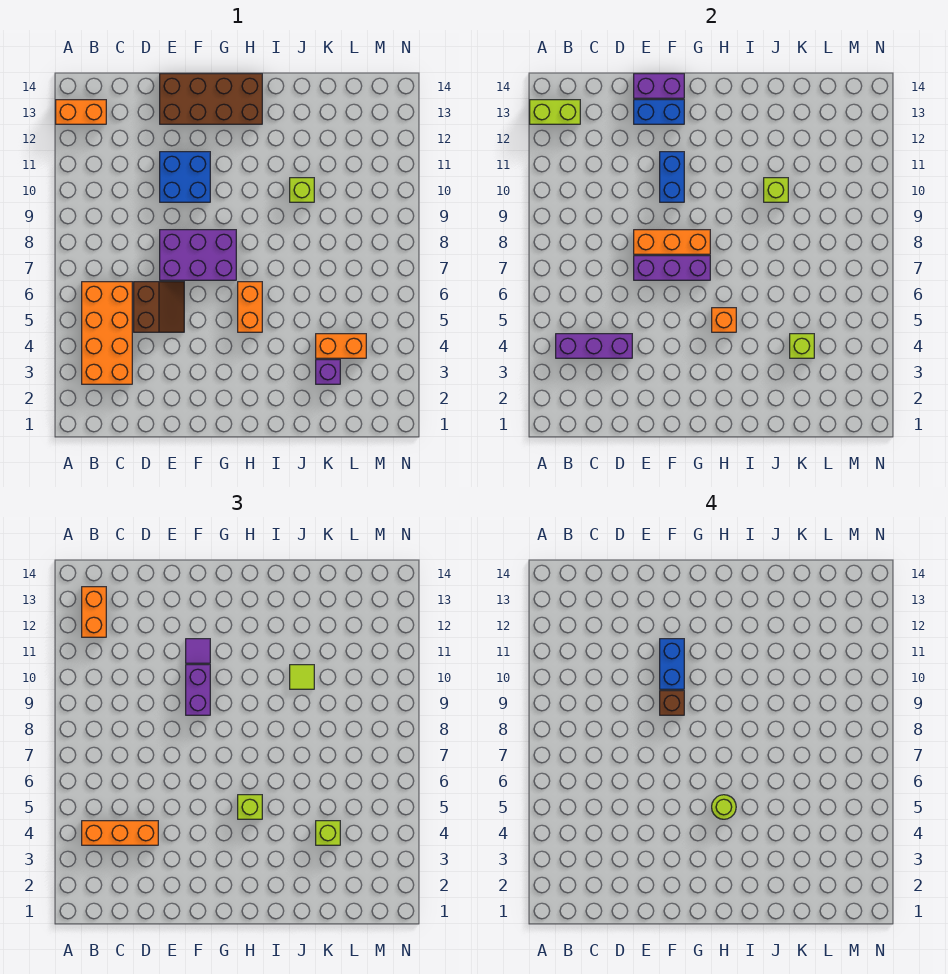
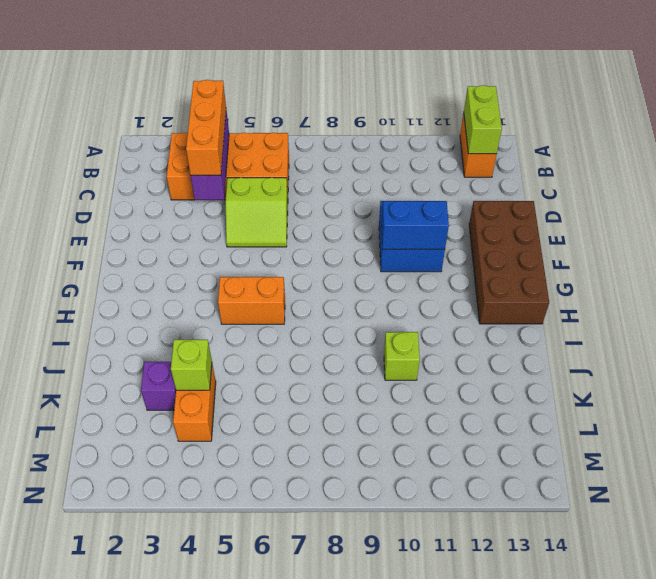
lime slope D5:E6 level 1 top D -> brown slope D5:E6 level 1 top D
none -> purple brick E7:G8 level 1
none -> purple brick E7:G7 level 2
none -> orange brick E8:G8 level 2
none -> blue brick E13:F13 level 2

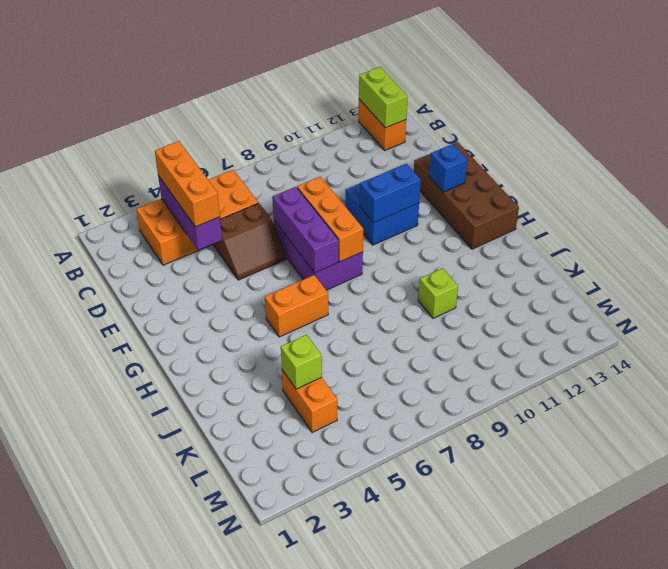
blue brick F13 level 2 -> blue brick E13:F13 level 2
none -> purple brick K3 level 1
none -> purple brick E14:F14 level 2
none -> orange brick H5 level 2
none -> lime brick J10 level 2

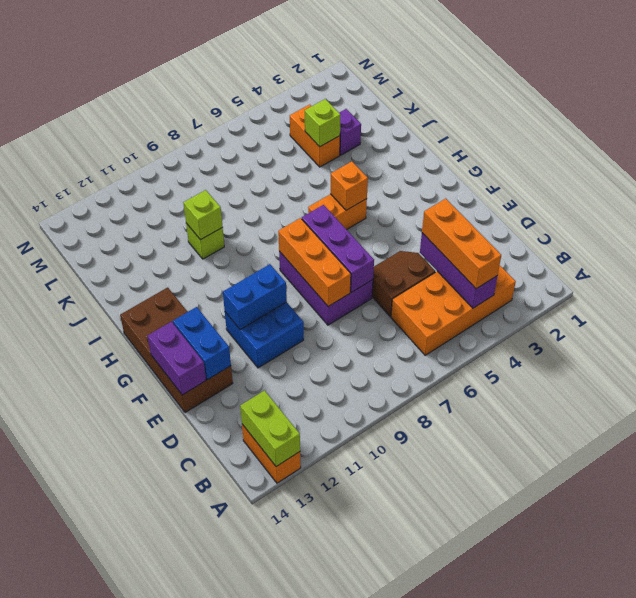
none -> orange brick B12:B13 level 3
none -> purple brick F9:F10 level 3
none -> purple tile F11 level 3
none -> lime brick H5 level 3

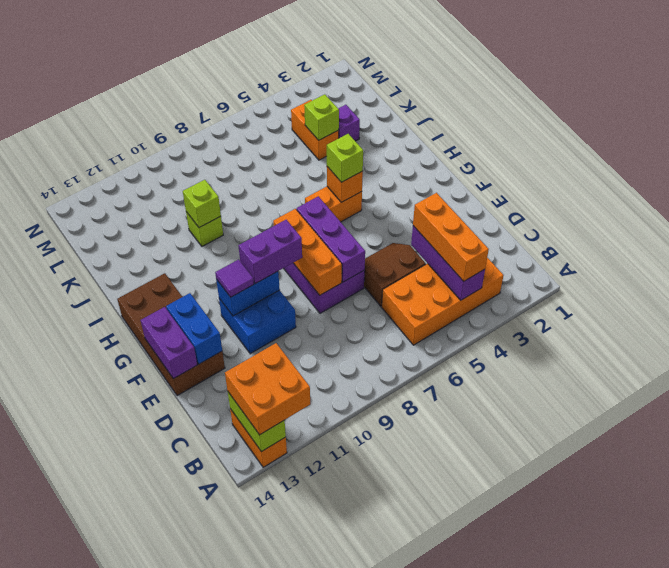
orange brick A12:B13 level 3 -> orange brick B12:B13 level 3
none -> lime tile J10 level 3
none -> lime brick K4 level 3
none -> brown brick F9 level 4
none -> blue brick F10:F11 level 4

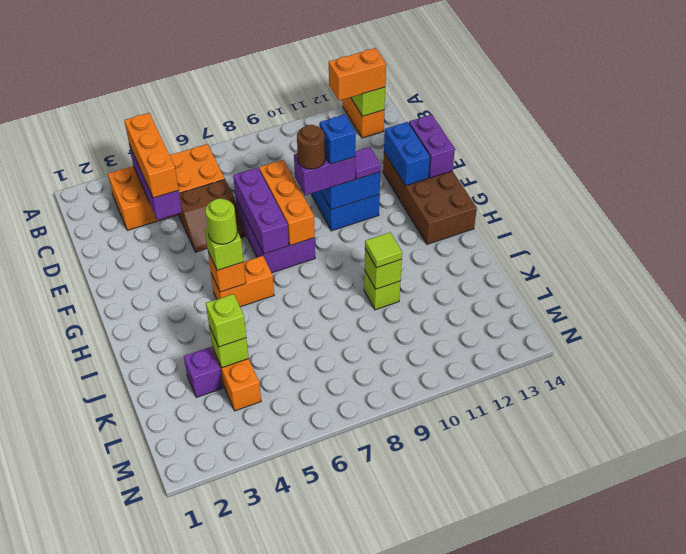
brown round brick F9 level 4 -> brown brick F9 level 4
blue brick F10 level 4 -> blue brick F10:F11 level 4

